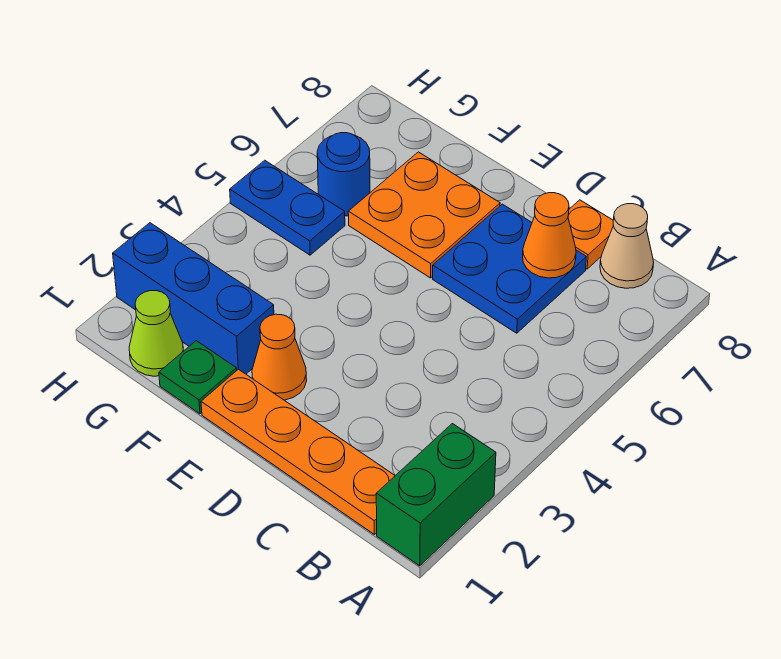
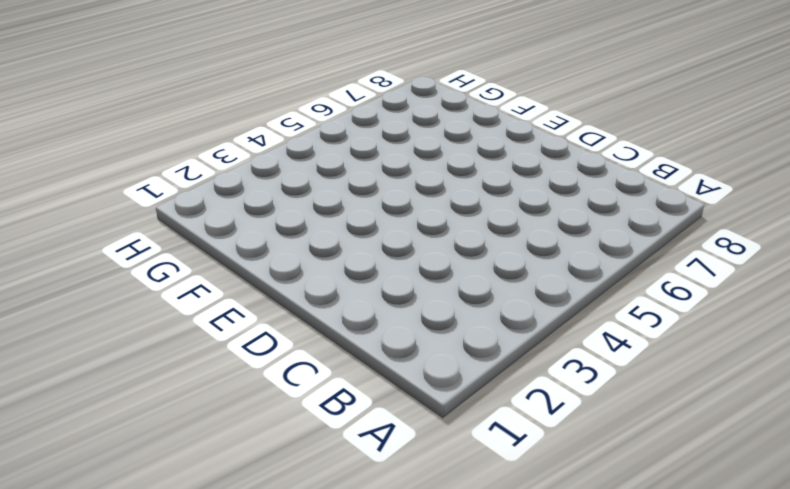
none -> green brick A1:A2 level 1
none -> orange plate B1:E1 level 1
none -> tan cone B8 level 1

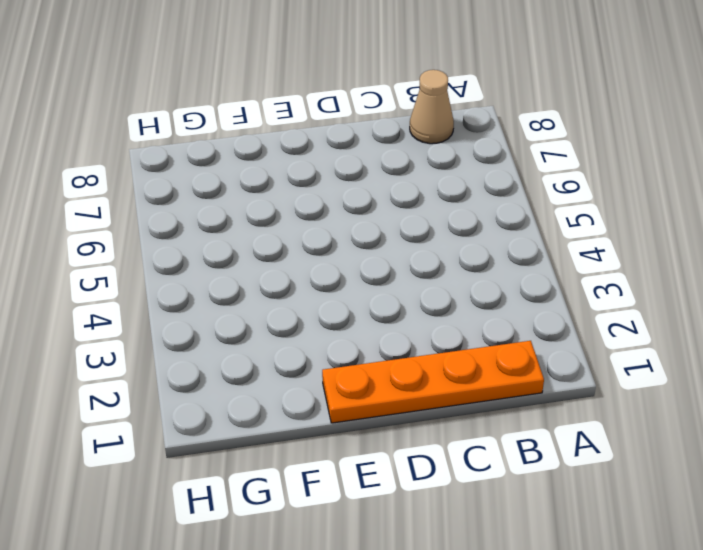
none -> green brick A1:A2 level 1
none -> blue plate C6:D7 level 1
none -> orange plate C8 level 1

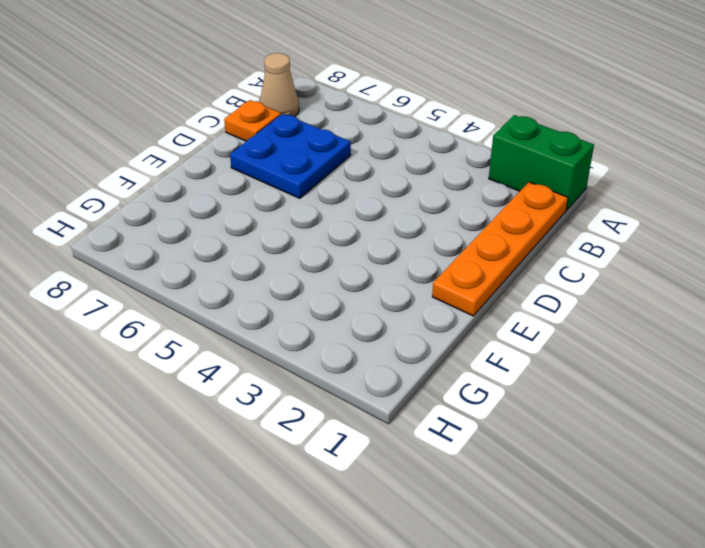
none -> orange cone E2 level 1
none -> orange plate E6:F7 level 1
none -> green plate F1 level 1

